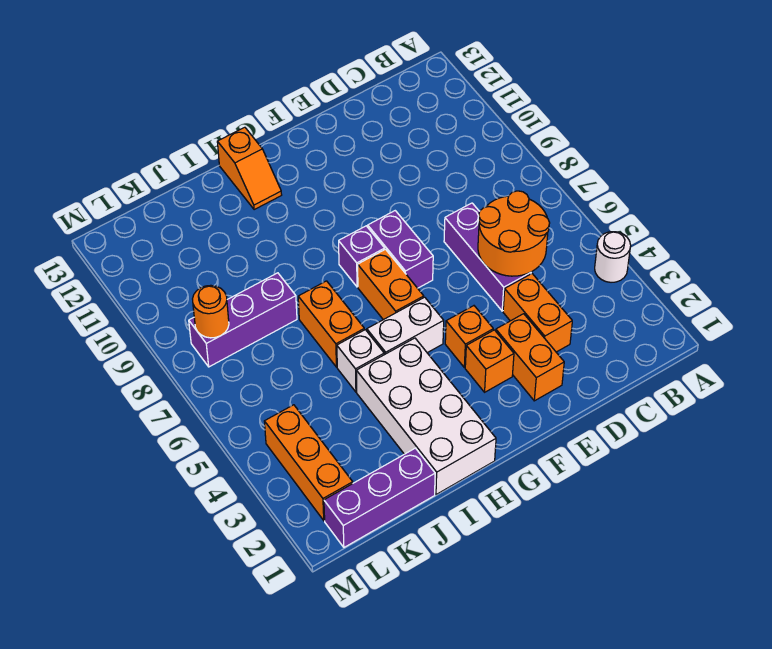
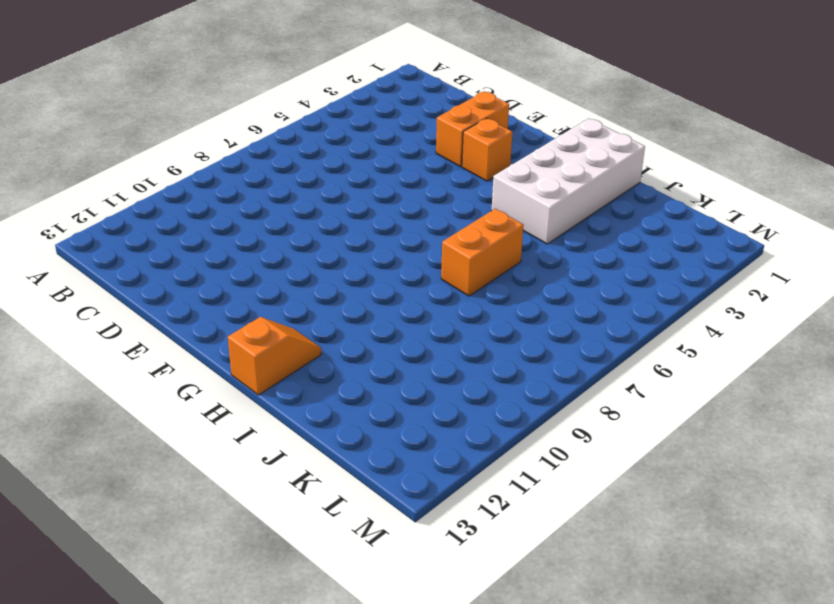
none -> white round brick A4 level 1
none -> orange brick D3:D4 level 1
none -> purple brick D5:D7 level 1

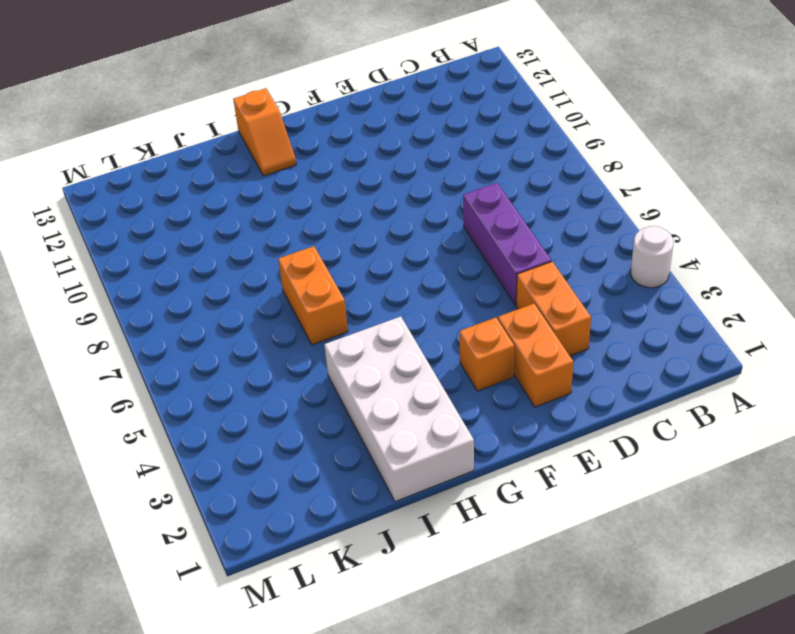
none -> orange brick F4 level 1
none -> purple brick F7:F8 level 1
none -> white brick G5:H5 level 1

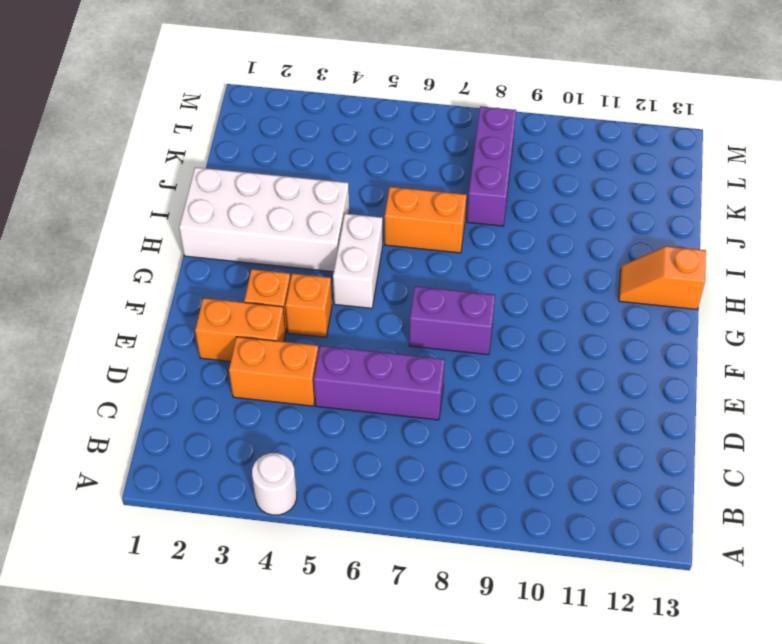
none -> orange brick G6:G7 level 1
none -> purple brick G8 level 1
none -> white brick I5 level 1

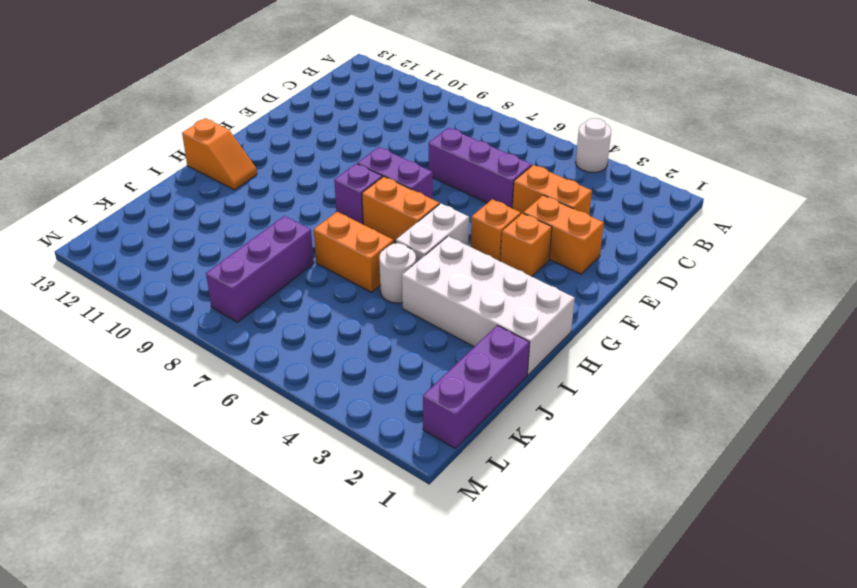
white round brick I5 level 1 -> white brick I5 level 1
none -> orange brick L2:L4 level 1
none -> orange round brick C5:D6 level 2
none -> orange round brick L8 level 2

